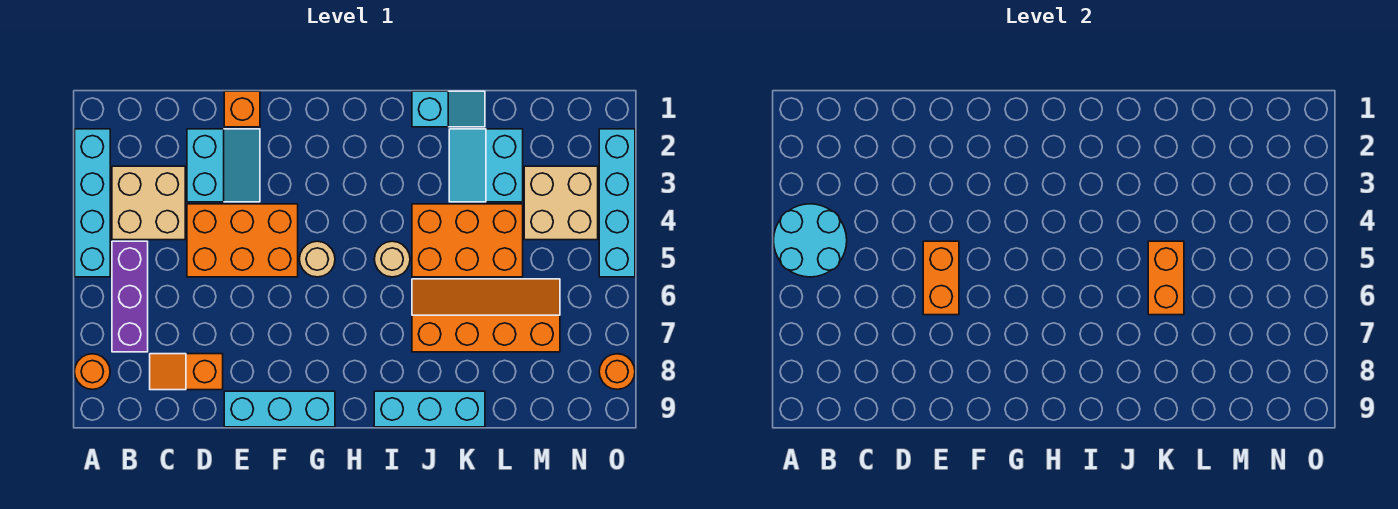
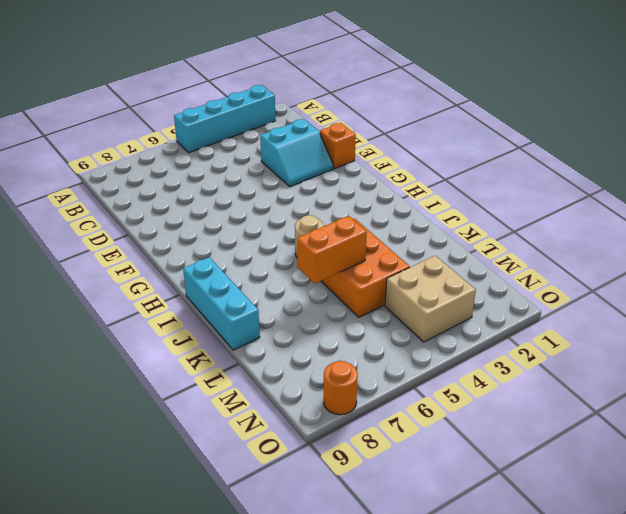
none -> orange round brick A8 level 1
none -> tan brick B3:C4 level 1
none -> purple brick B5:B7 level 1

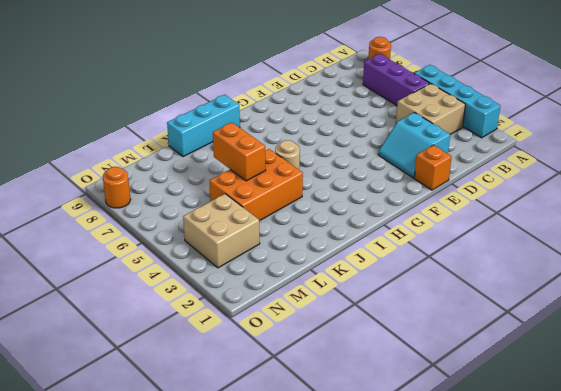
none -> orange slope C8:D8 level 1 top D
none -> orange brick D4:F5 level 1
none -> cyan brick E9:G9 level 1

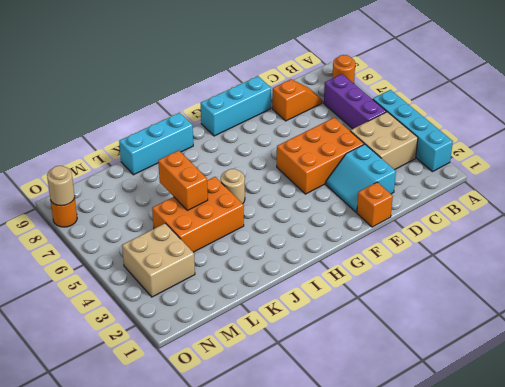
tan round brick O8 level 2 -> tan round brick G5 level 1
none -> cyan slope J1:K1 level 1 top J
none -> orange slope J6:M7 level 1 top 7
none -> cyan slope K2:L3 level 1 top L

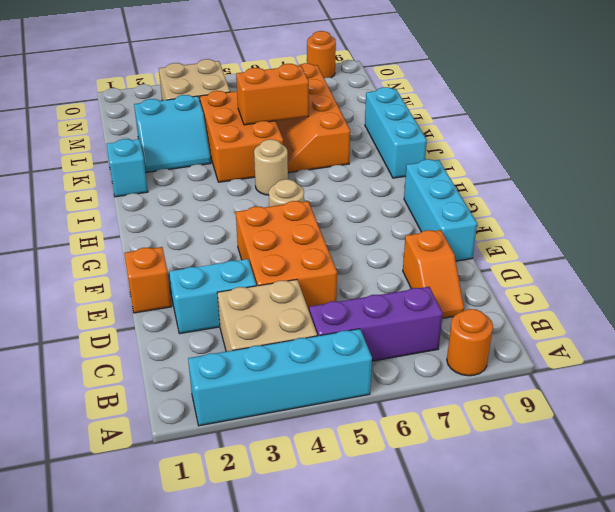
none -> cyan brick O2:O5 level 1
none -> cyan round brick A4:B5 level 2
none -> orange brick E5:E6 level 2

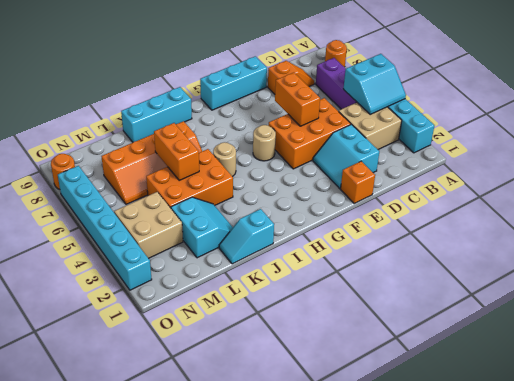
cyan slope A4:B5 level 2 top 5 -> cyan round brick A4:B5 level 2
cyan brick O2:O7 level 1 -> cyan brick O2:O5 level 1

